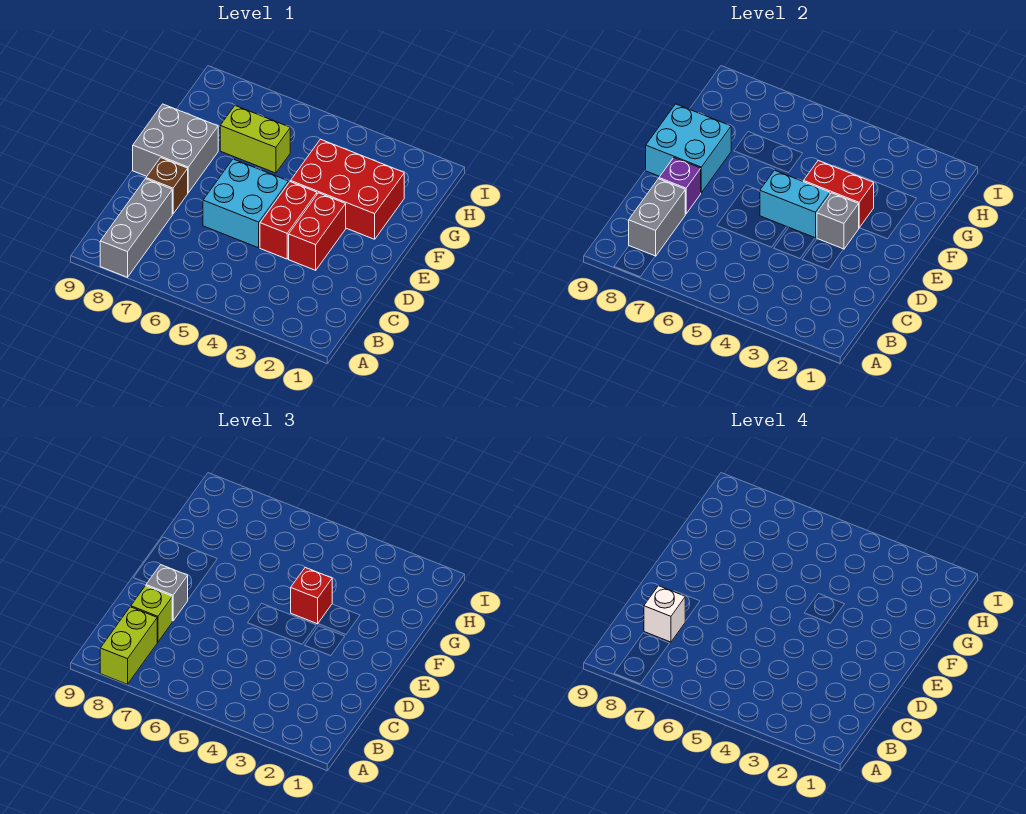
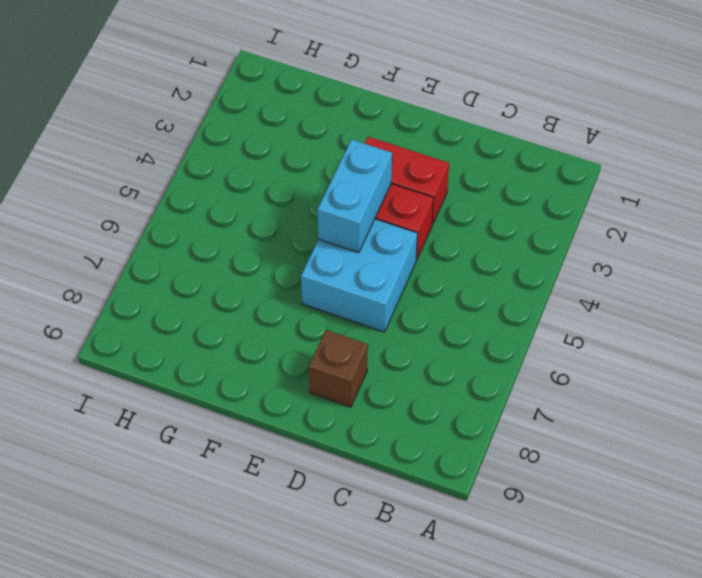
none -> grey brick A8:C8 level 1
none -> grey brick E8:F9 level 1
none -> red brick F2:G4 level 1

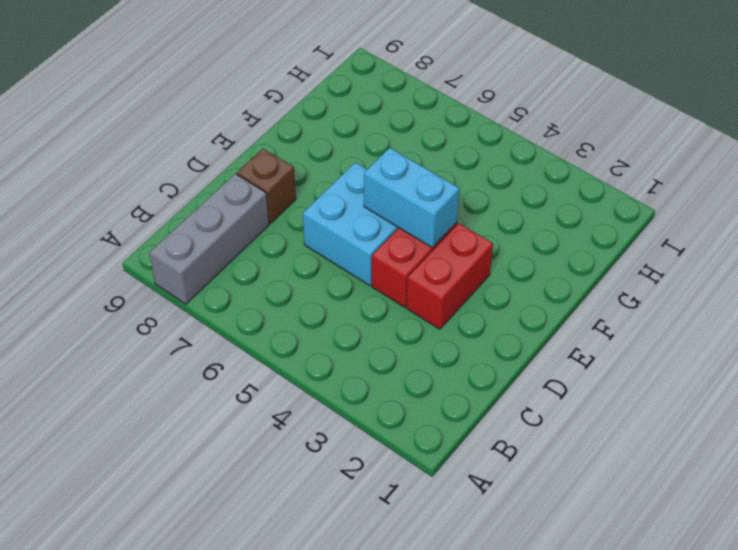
none -> grey brick E8:F9 level 1
none -> red brick F2:G4 level 1
none -> lime brick G6:G7 level 1

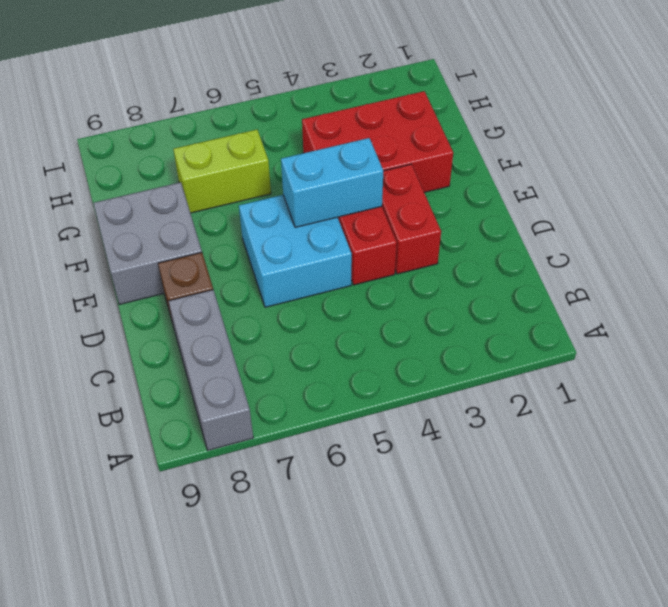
none -> grey brick B8:C8 level 2
none -> purple brick D8 level 2
none -> grey brick E3 level 2

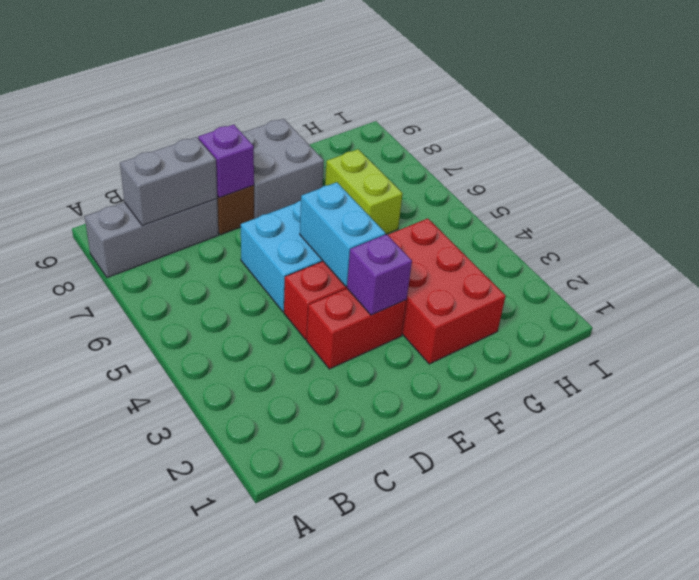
purple brick E3 level 2 -> grey brick E3 level 2
none -> cyan brick E8:F9 level 2
none -> red brick F3:F4 level 2
none -> lime brick A8:B8 level 3

